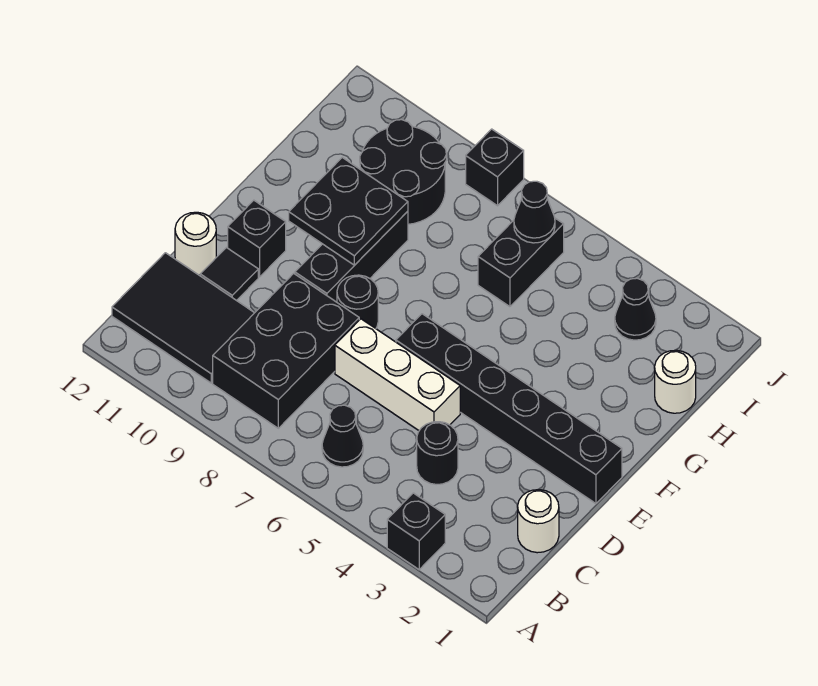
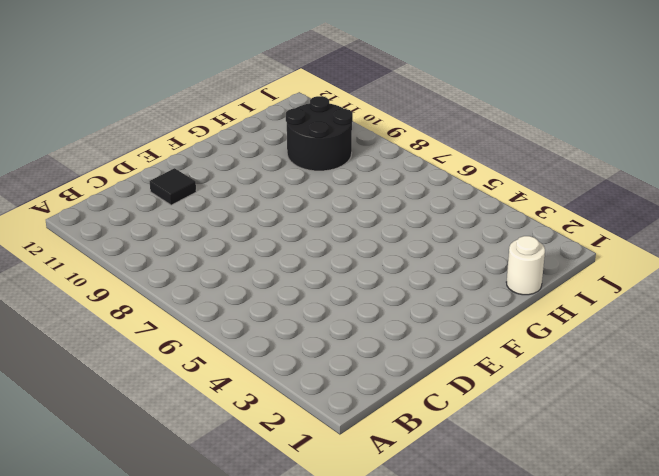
none -> black brick A3 level 1
none -> black cone B6 level 1
none -> black brick B8:D9 level 1

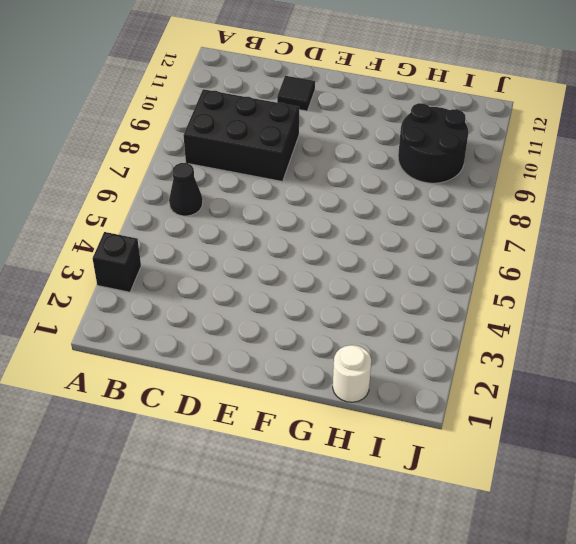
none -> black tile B10:C12 level 1
none -> white round brick C1 level 1
none -> black round brick C4 level 1

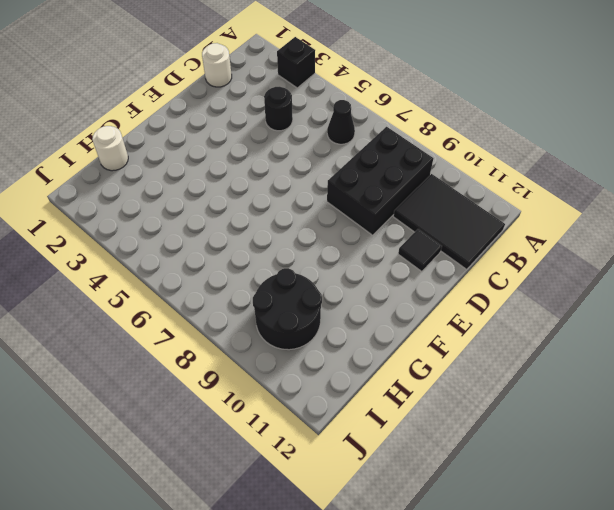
none -> white brick D5:D7 level 1
none -> white round brick D12 level 1
none -> black brick E1:E6 level 1

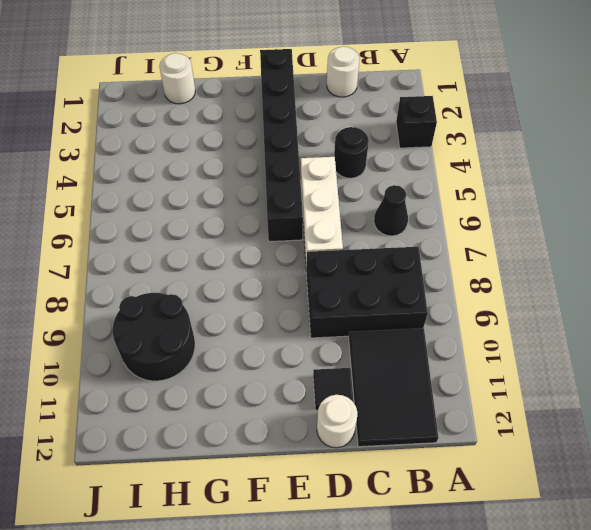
none -> black round brick E8 level 1
none -> black brick E9:G9 level 1
none -> black brick E11 level 1

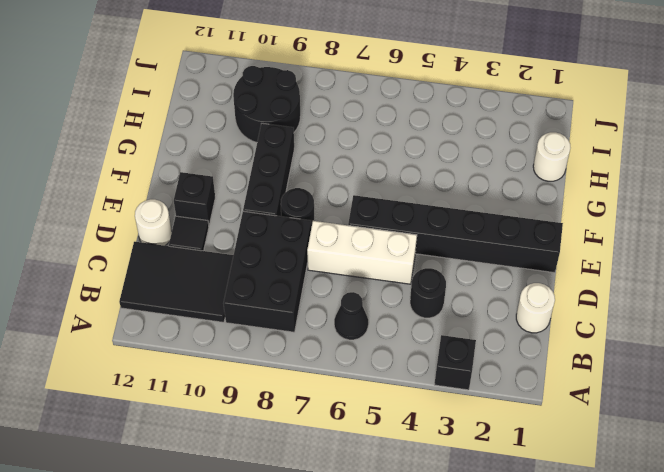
none -> black brick H6:I6 level 1
none -> black cone I3 level 1
none -> black brick J8 level 1

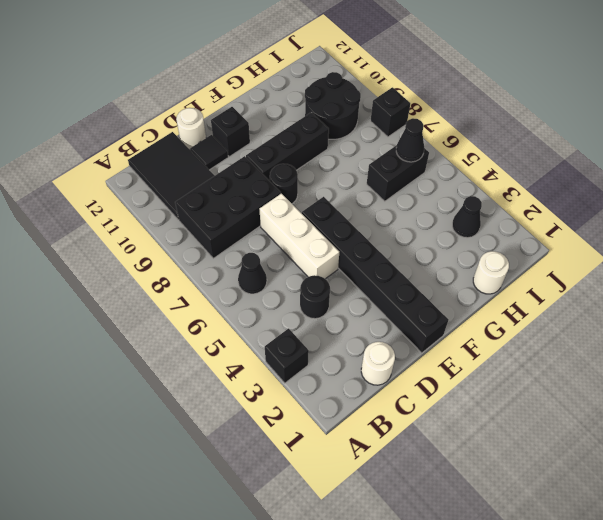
none -> black plate F9:G10 level 2

